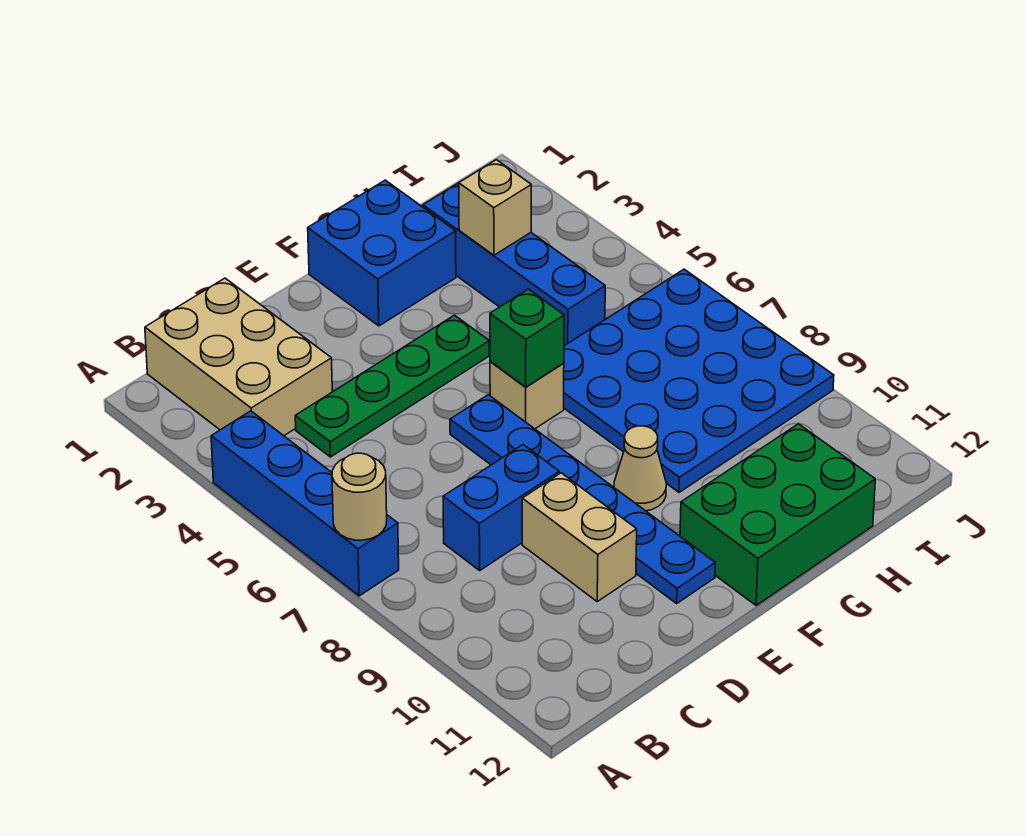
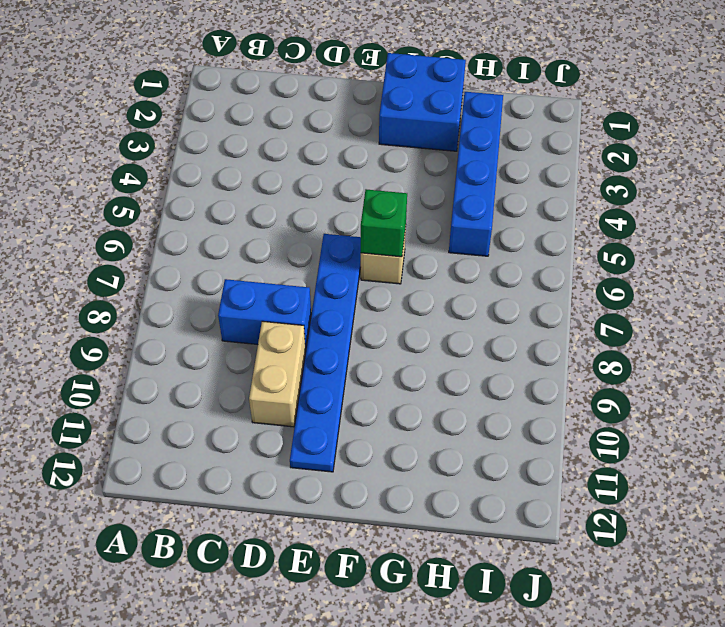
none -> blue brick A4:A7 level 1
none -> tan brick B1:C3 level 1
none -> green plate C4:F4 level 1

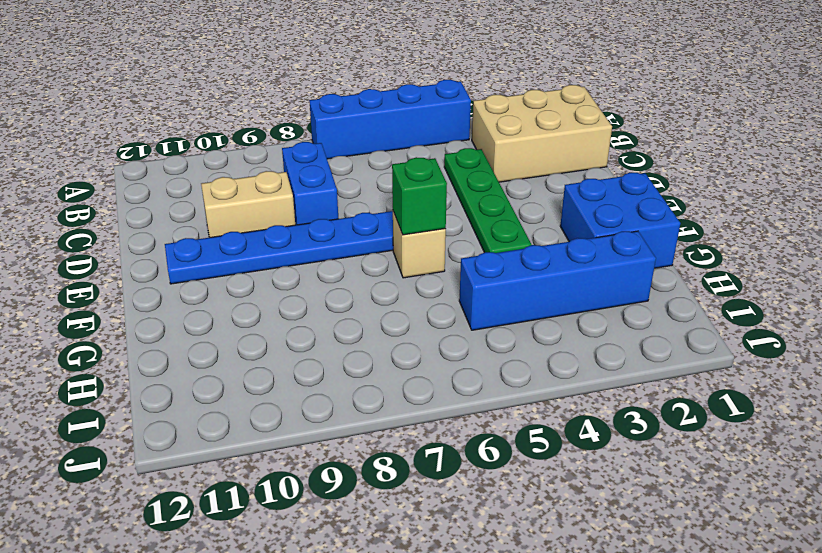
none -> tan cone F9 level 1
none -> green brick F11:H12 level 1
none -> blue plate G6:J9 level 1

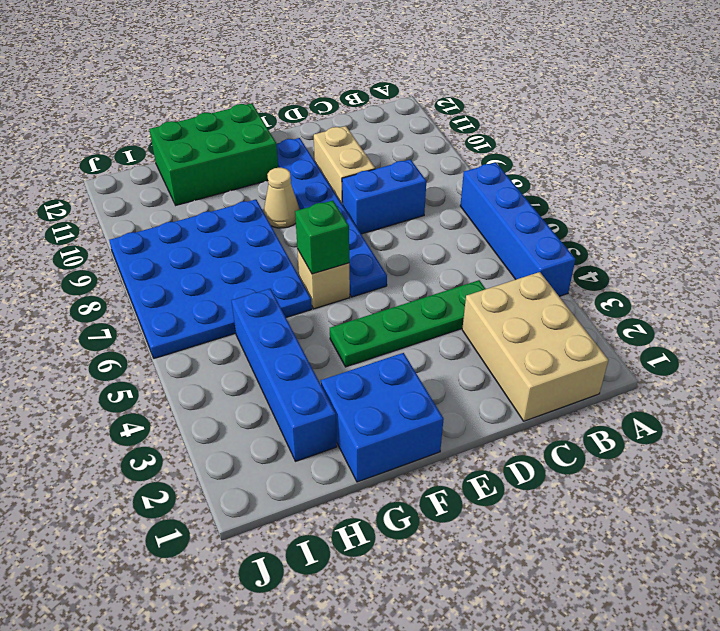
none -> tan round brick A7 level 2
none -> tan brick H3 level 2

